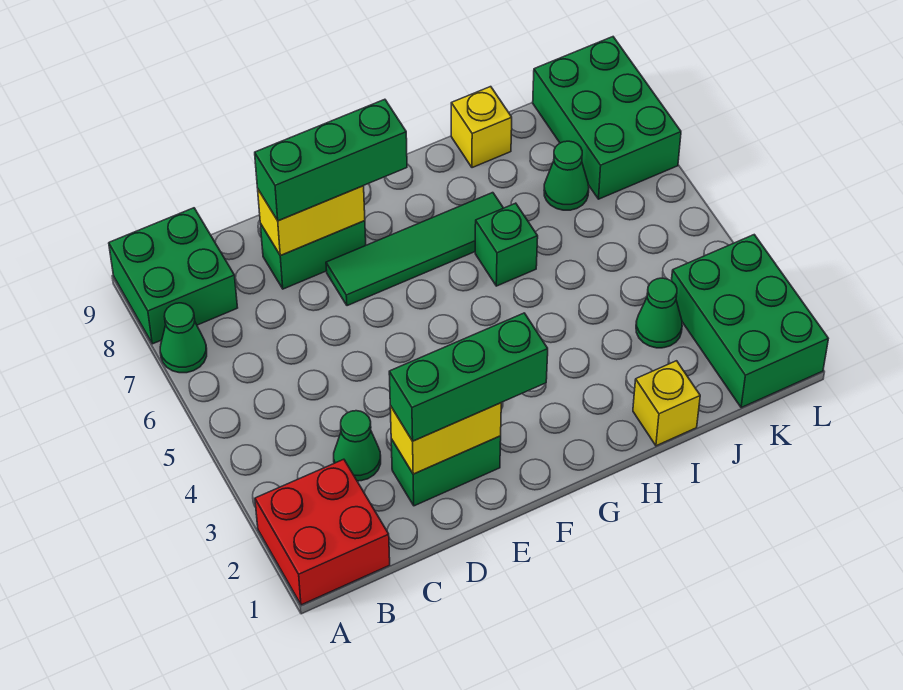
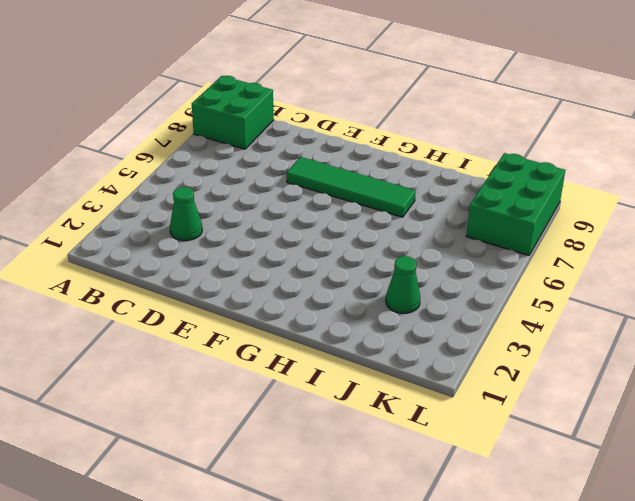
none -> red brick A1:B2 level 1
none -> green cone A7 level 1
none -> green brick D2:E2 level 1

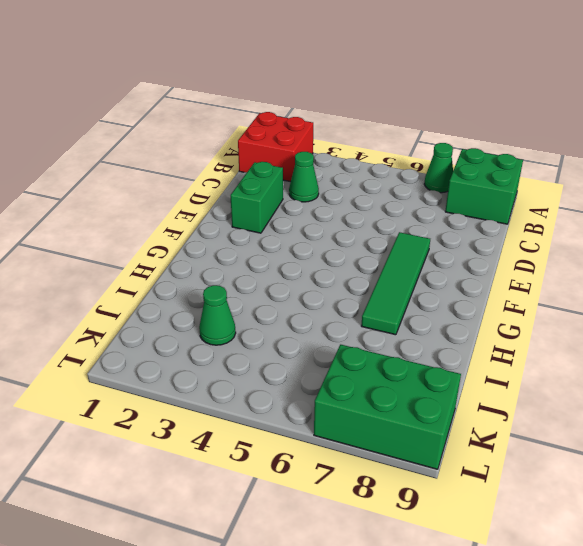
none -> green brick D8:E8 level 1
none -> green brick H6 level 1
none -> yellow brick I1 level 1

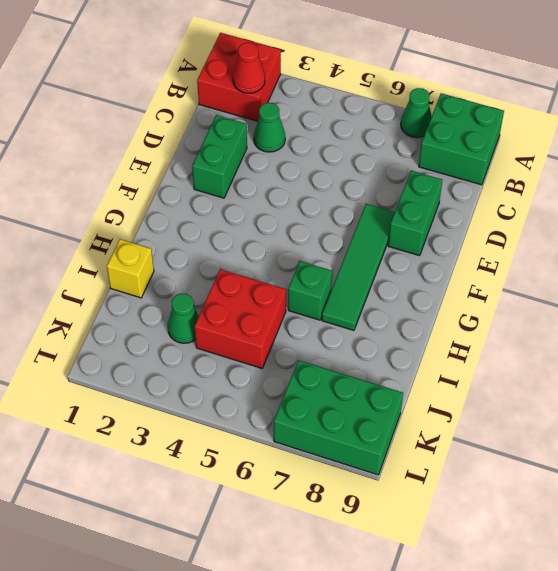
red cone B2 level 2 -> none
red brick I4:J5 level 1 -> none
none -> yellow brick I9 level 1
none -> green cone J7 level 1
none -> green brick K1:L3 level 1

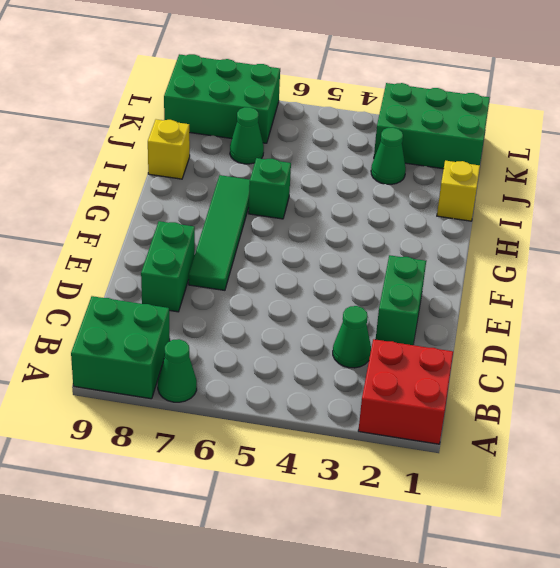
none -> yellow brick D2:E2 level 2
none -> yellow brick D8:E8 level 2
none -> green brick D2:F2 level 3

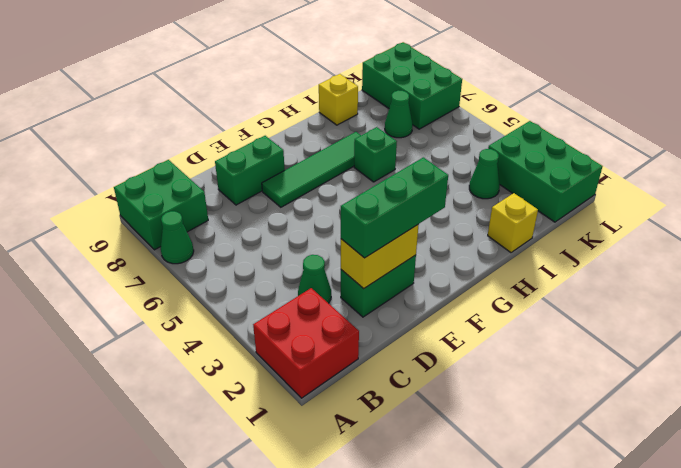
none -> yellow brick D8:E8 level 2
none -> green brick D8:F8 level 3

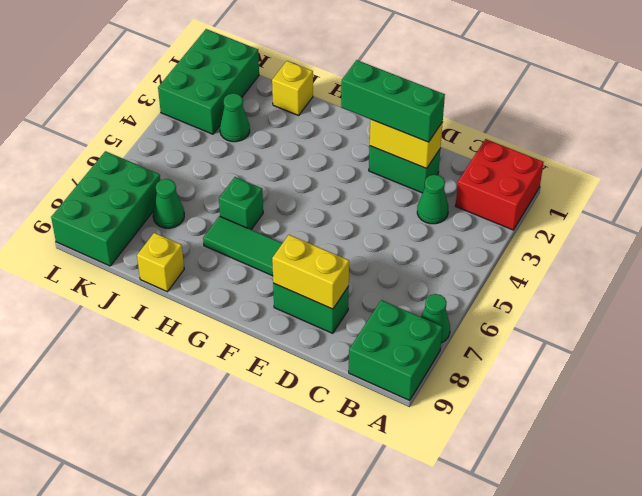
none -> green brick D8:F8 level 3

